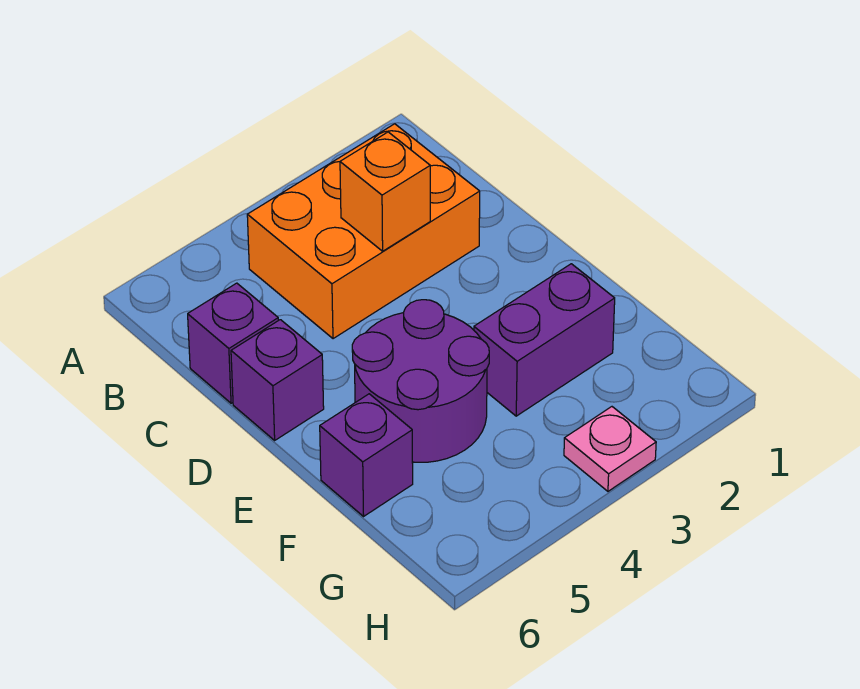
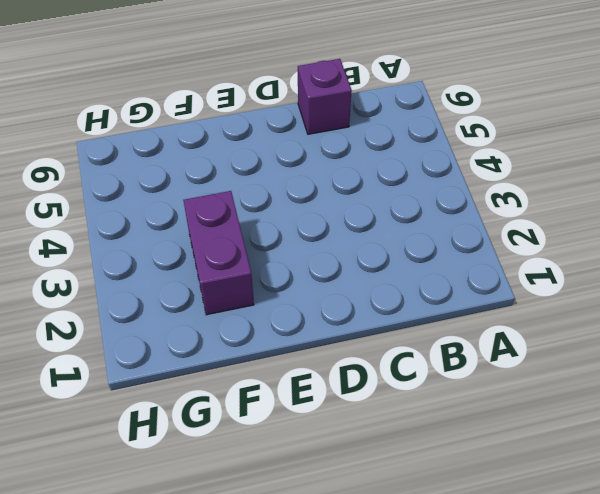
none -> orange brick B2:C4 level 1
none -> purple brick D6 level 1

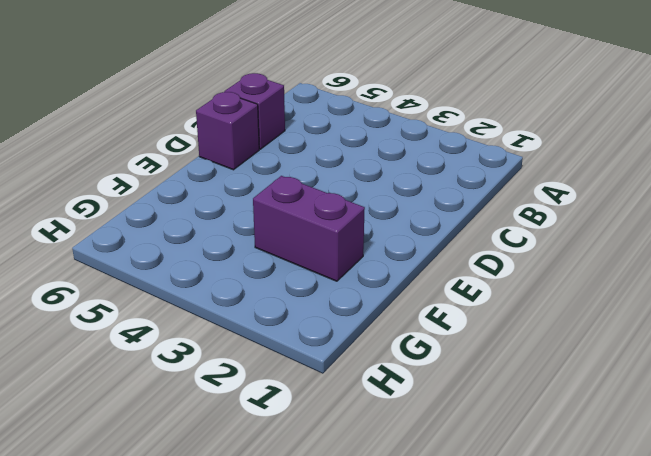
none -> orange brick B2:C4 level 1
none -> purple round brick E4:F5 level 1

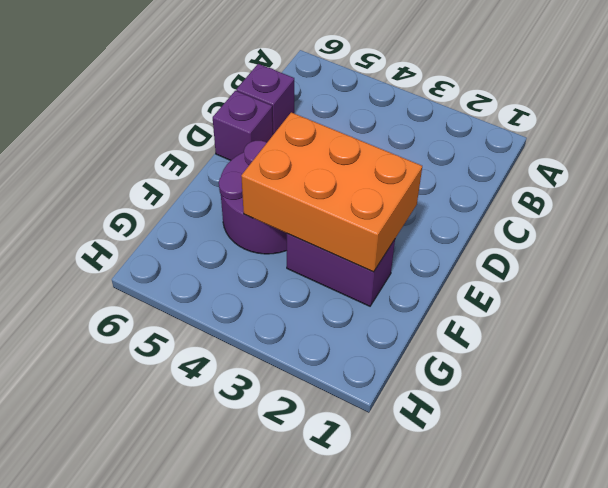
orange brick E2:F4 level 2 -> orange brick B2:C4 level 1
none -> purple brick F6 level 1
none -> pink plate H3 level 1

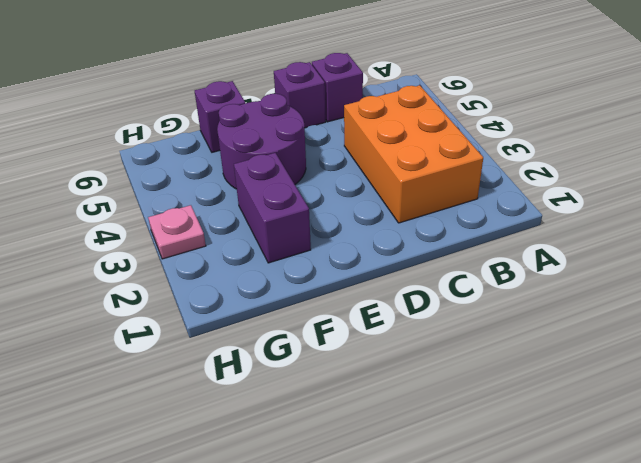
none -> orange brick C3 level 2

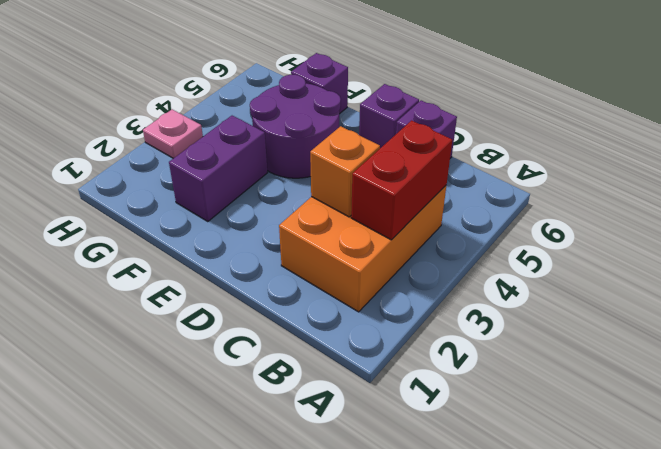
red brick B3:B4 level 2 -> none

